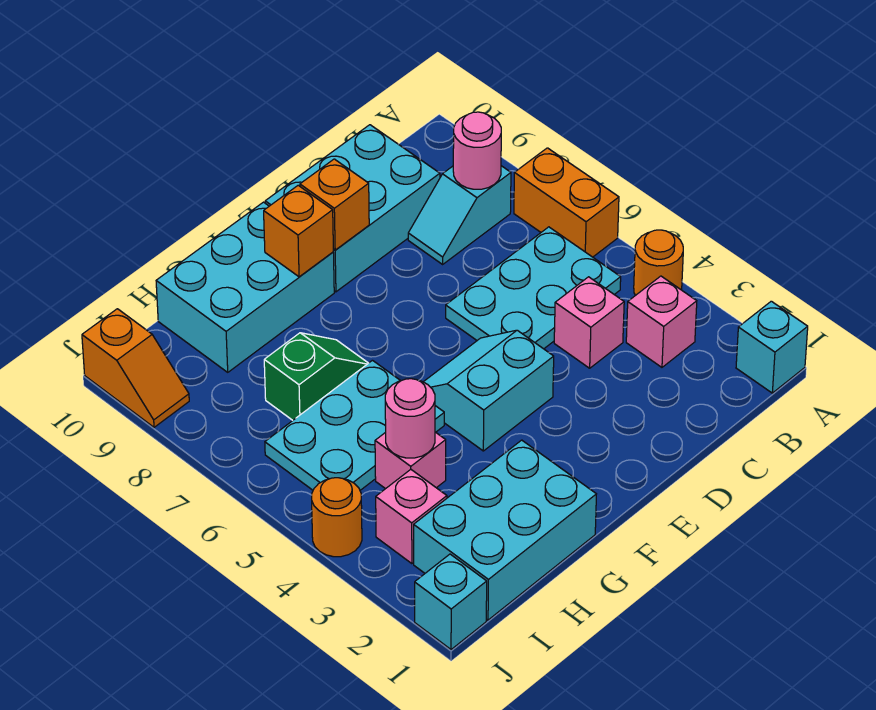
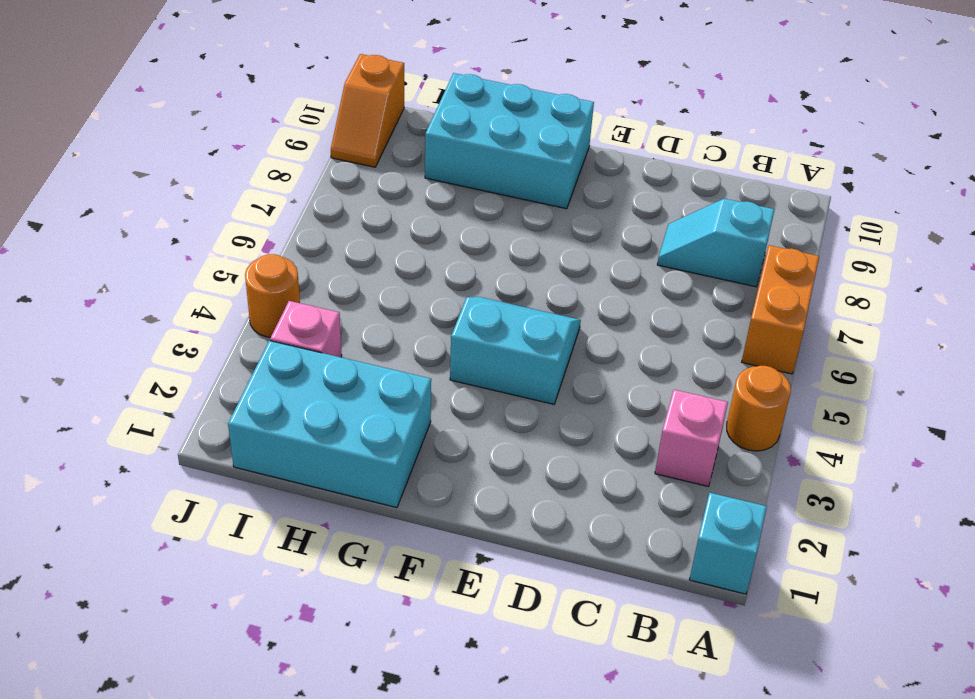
none -> cyan plate B5:D6 level 1
none -> pink brick C4 level 1
none -> cyan brick C9:E10 level 1

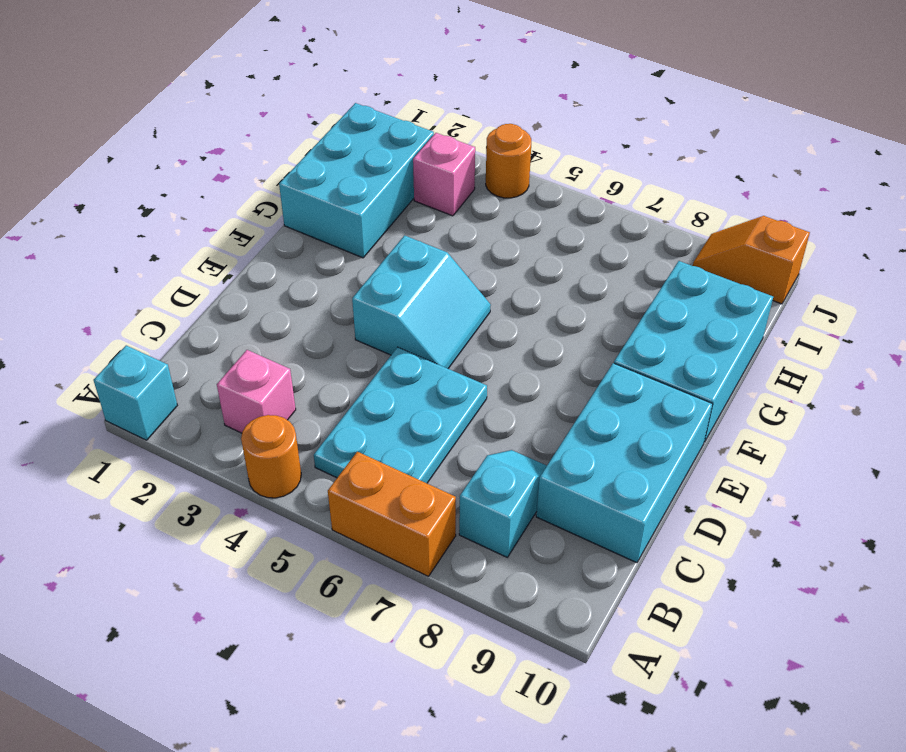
none -> pink brick C4 level 1
none -> cyan plate G5:I6 level 1
none -> green slope G7:H7 level 1 top H

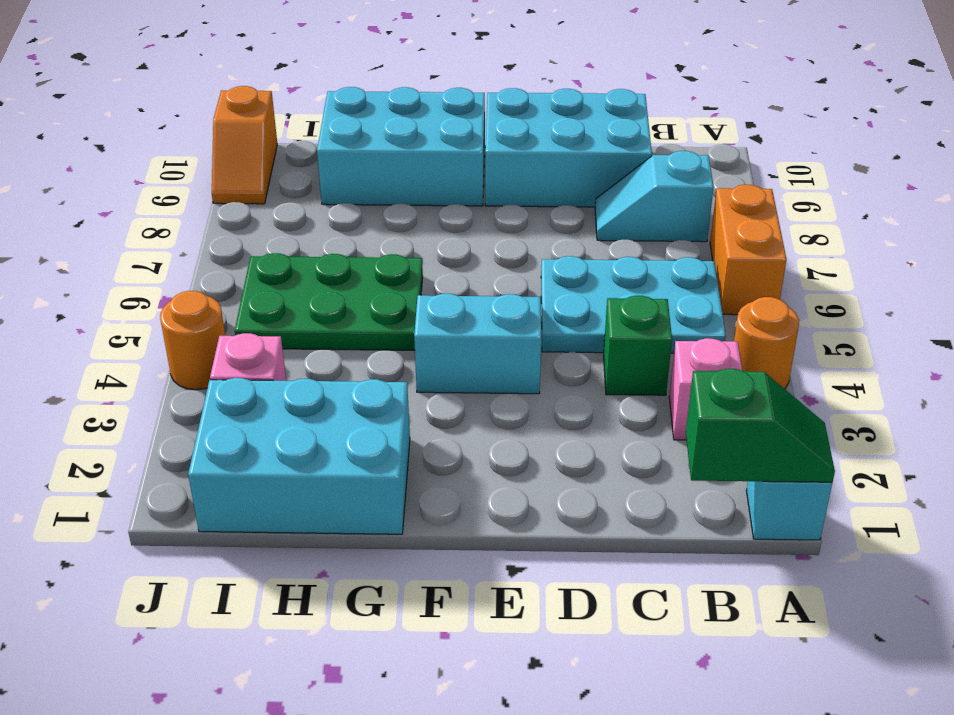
green slope A1:B1 level 2 top B -> green slope G7:H7 level 1 top H
green brick C4 level 1 -> pink brick C4 level 1
green plate G5:I6 level 1 -> cyan plate G5:I6 level 1
none -> pink brick H4 level 1
none -> cyan brick J1 level 1
none -> pink round brick B8 level 2

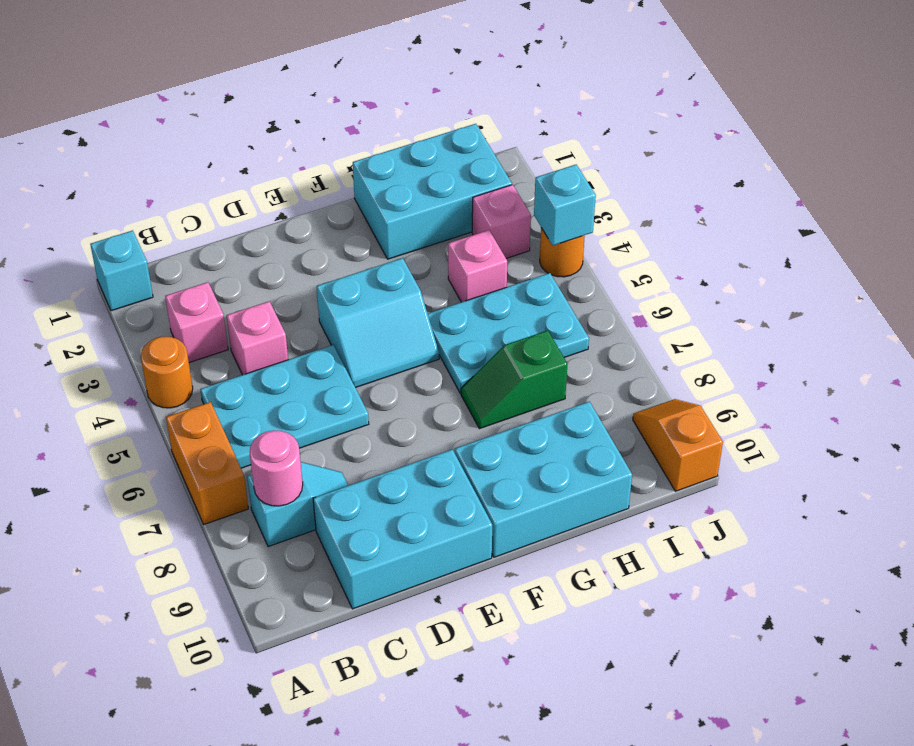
cyan brick J4 level 2 -> cyan brick J1 level 1
none -> orange brick E9 level 2
none -> orange brick F9 level 2
none -> pink round brick H4 level 2

